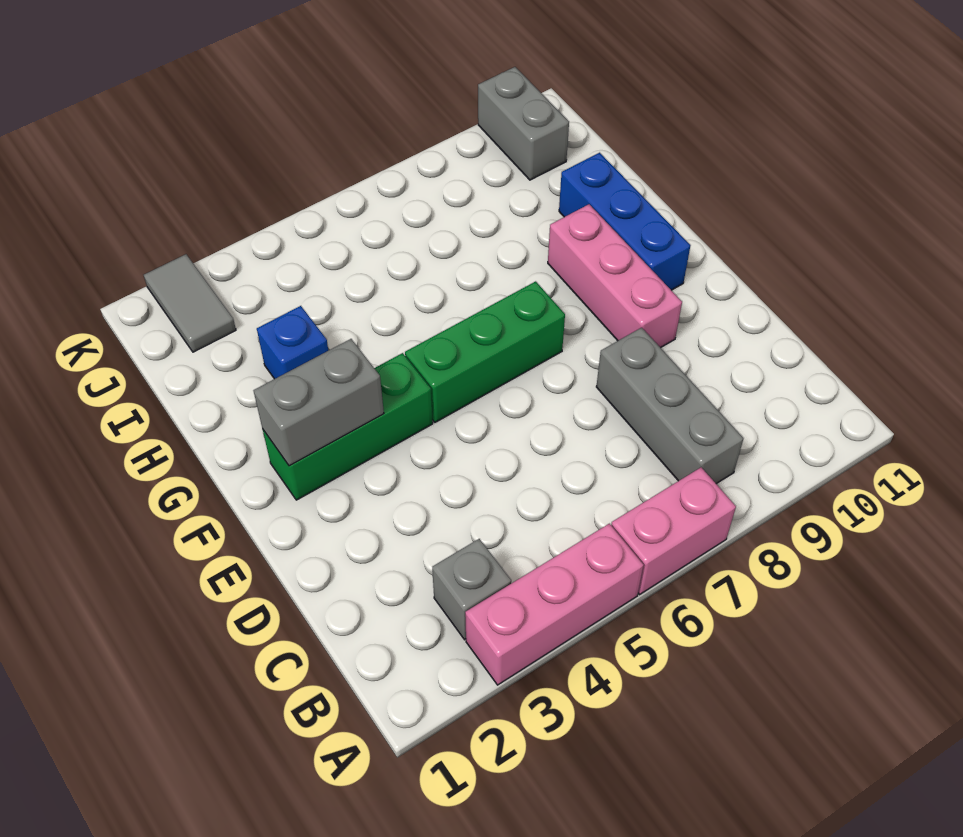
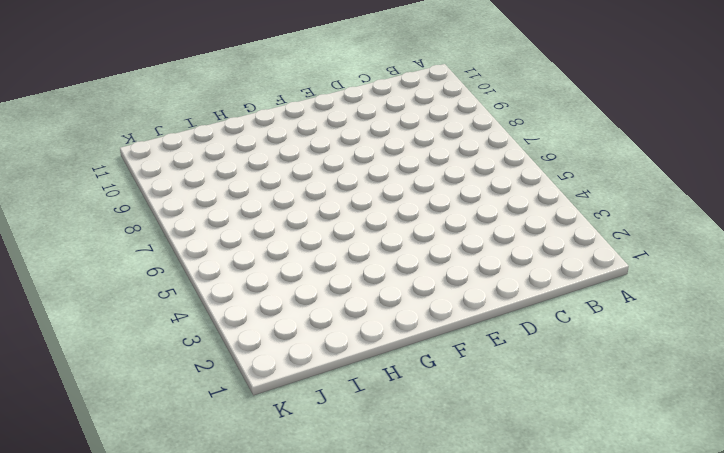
none -> pink brick A3:A5 level 1
none -> pink brick A6:A7 level 1
none -> grey brick B3 level 1

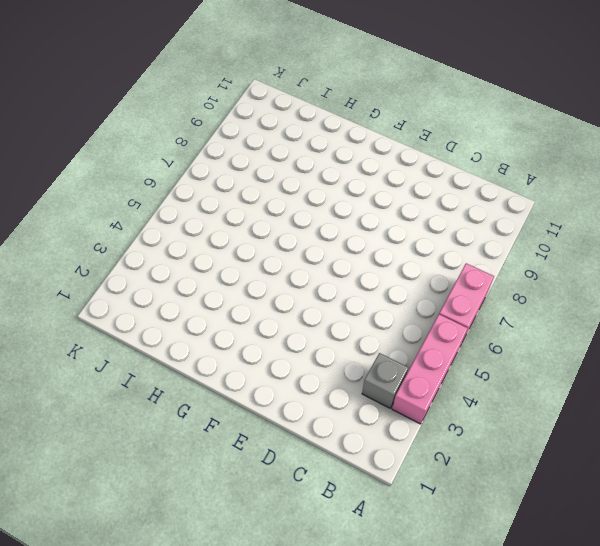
none -> grey brick B8:D8 level 1
none -> pink brick E9:G9 level 1
none -> green brick F2:F4 level 1

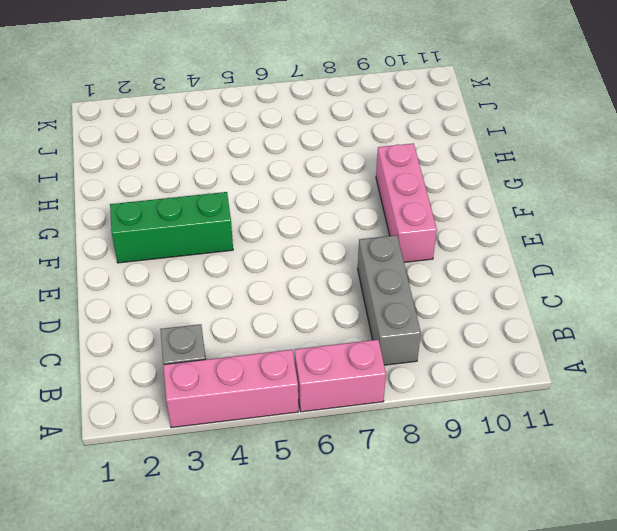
none -> green brick F5:F7 level 1
none -> blue brick F10:H10 level 1
none -> blue brick H3 level 1

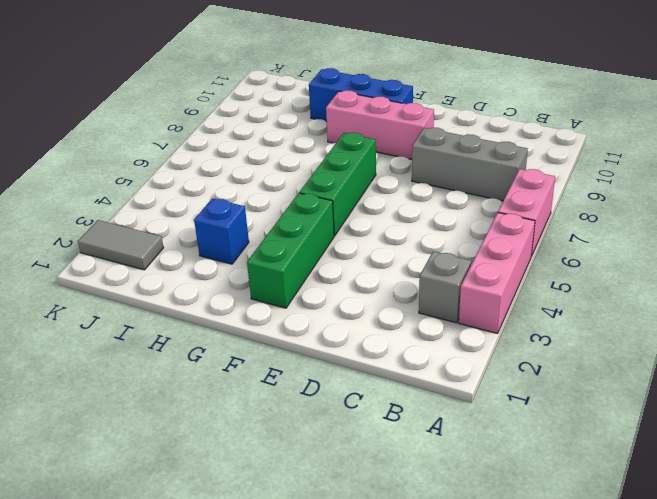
none -> grey brick J10:K10 level 1
none -> grey brick F2:F3 level 2

